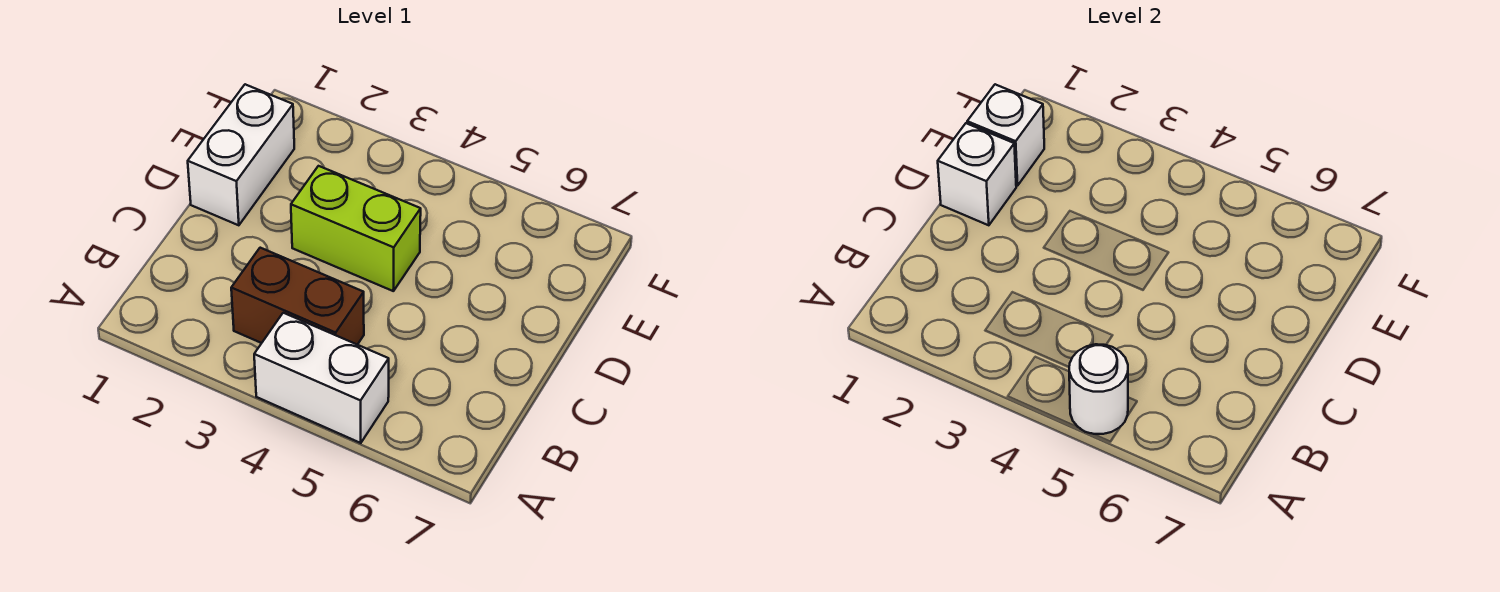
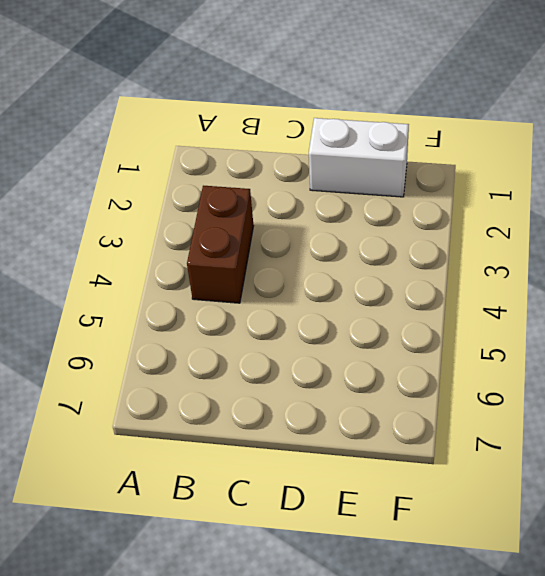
none -> white brick A4:A5 level 1
none -> lime brick D3:D4 level 1

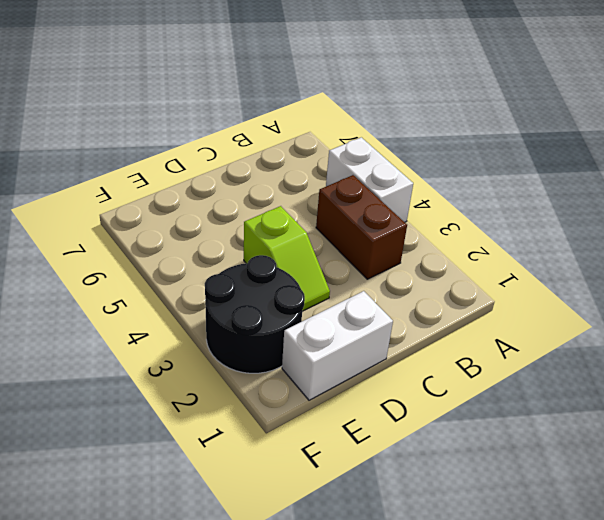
lime slope D3:D4 level 1 top 4 -> lime brick D3:D4 level 1
black round brick E2:F3 level 1 -> none
none -> white round brick A5 level 2
none -> white brick D1 level 2

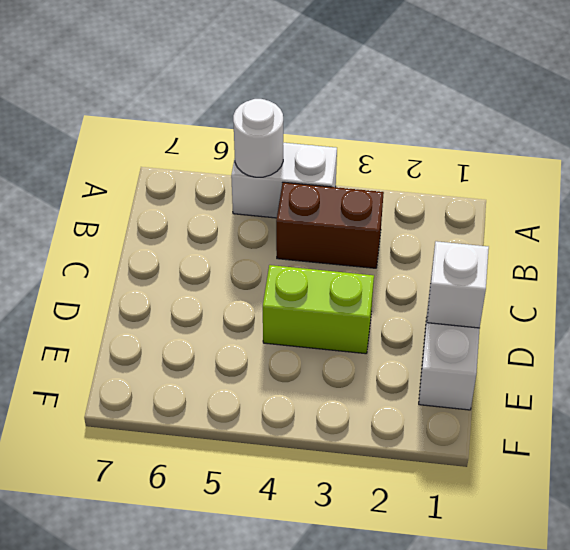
none -> white brick E1 level 2

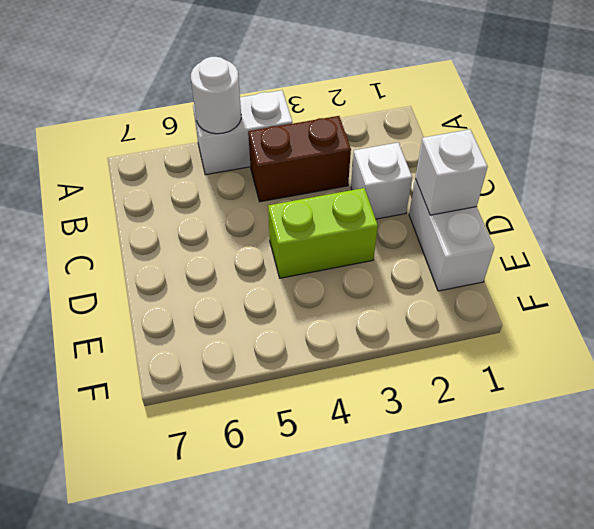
white brick C2 level 1 -> white brick E1 level 2

